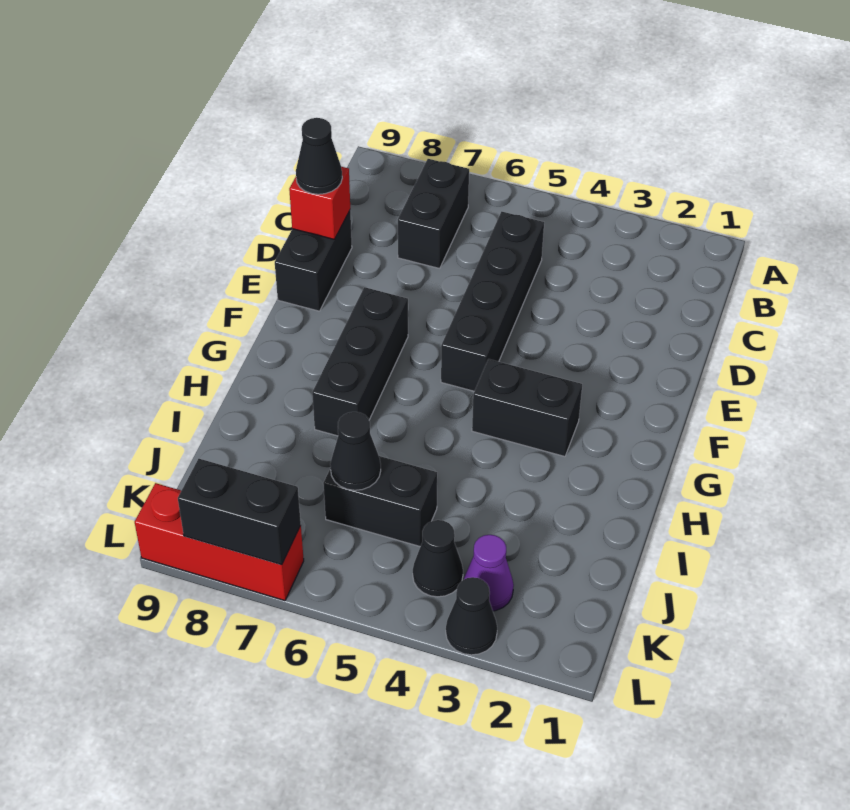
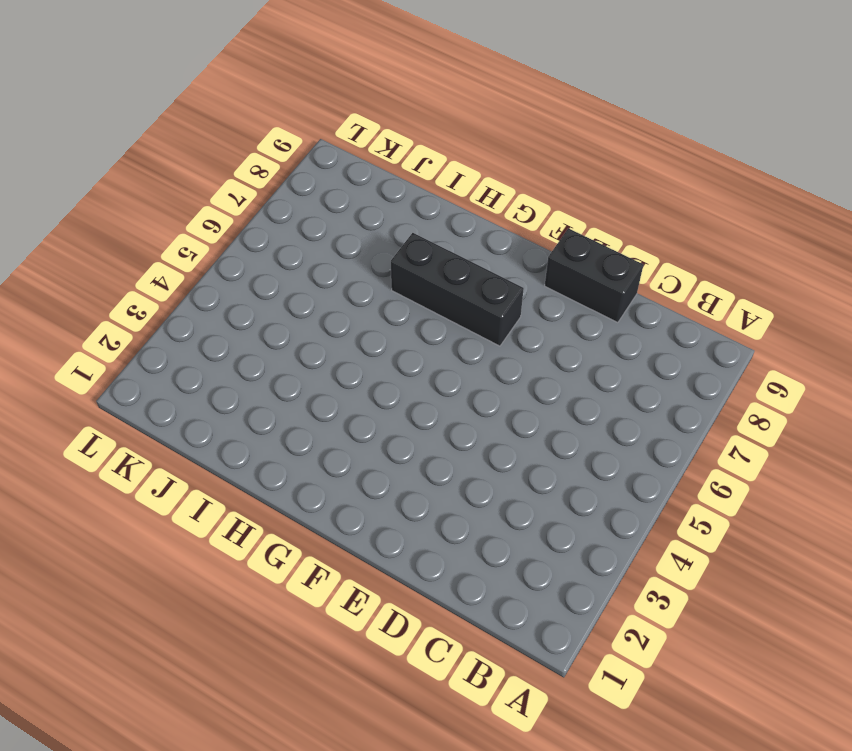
none -> black brick B7:C7 level 1
none -> black brick C5:F5 level 1
none -> black brick G3:G4 level 1

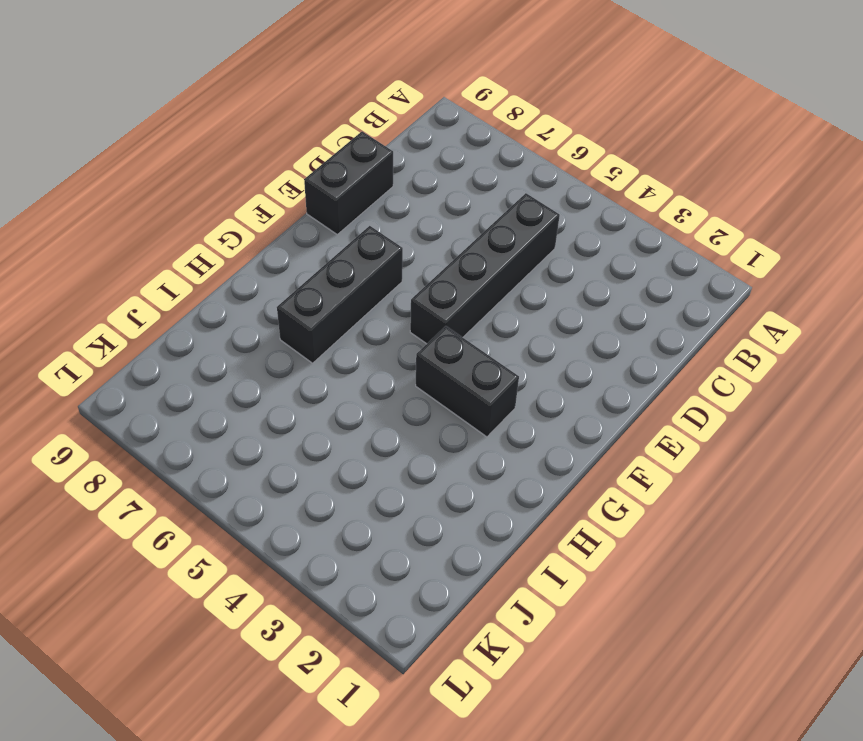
none -> black brick B7:C7 level 1
none -> black brick J5:J6 level 1
none -> purple cone K3 level 1

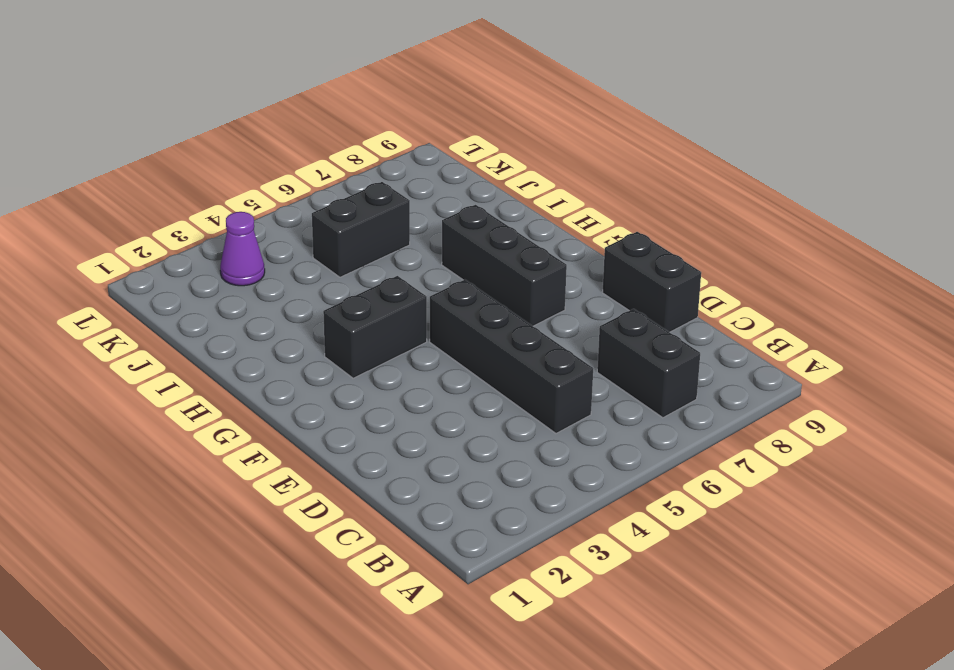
none -> black cone K4 level 1
none -> black cone L3 level 1
none -> red brick L7:L9 level 1

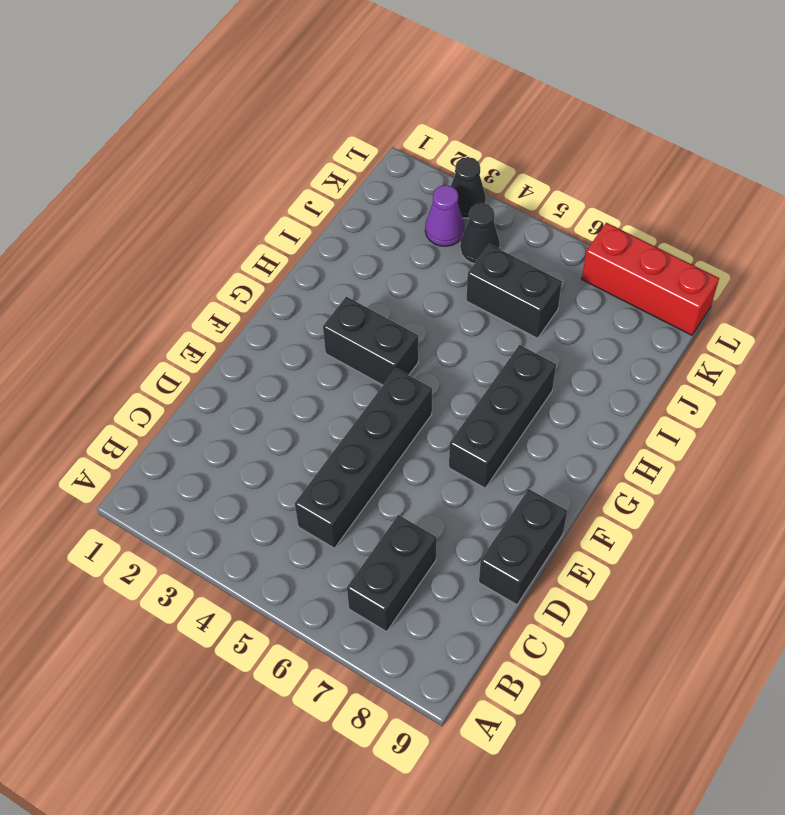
none -> red brick D9 level 2
none -> black cone J6 level 2
none -> black brick L7:L8 level 2

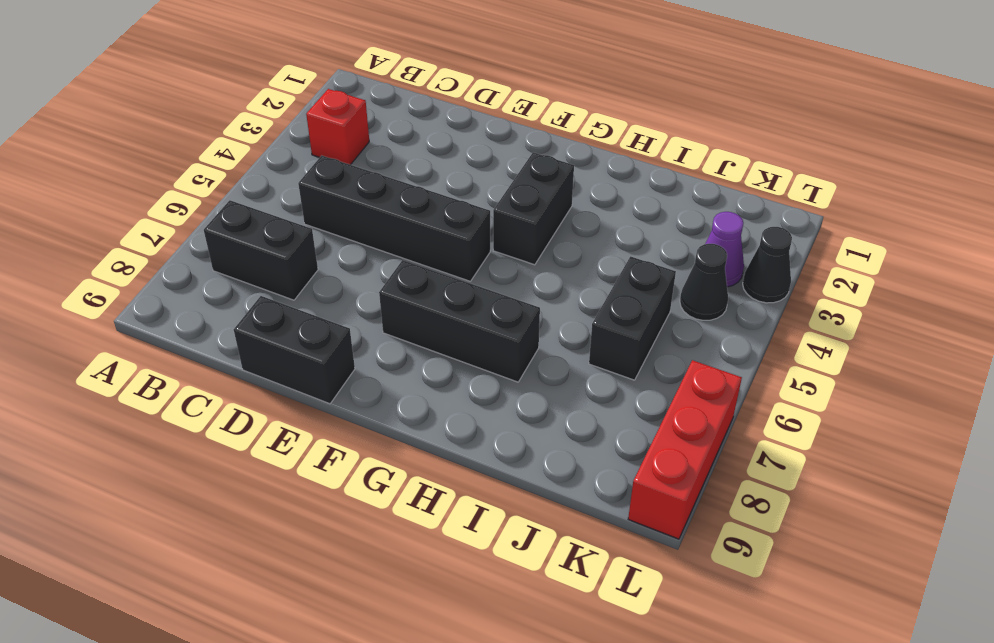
red brick B3 level 1 -> red brick D9 level 2
none -> black cone J6 level 2
none -> black brick L7:L8 level 2
none -> black cone D9 level 3

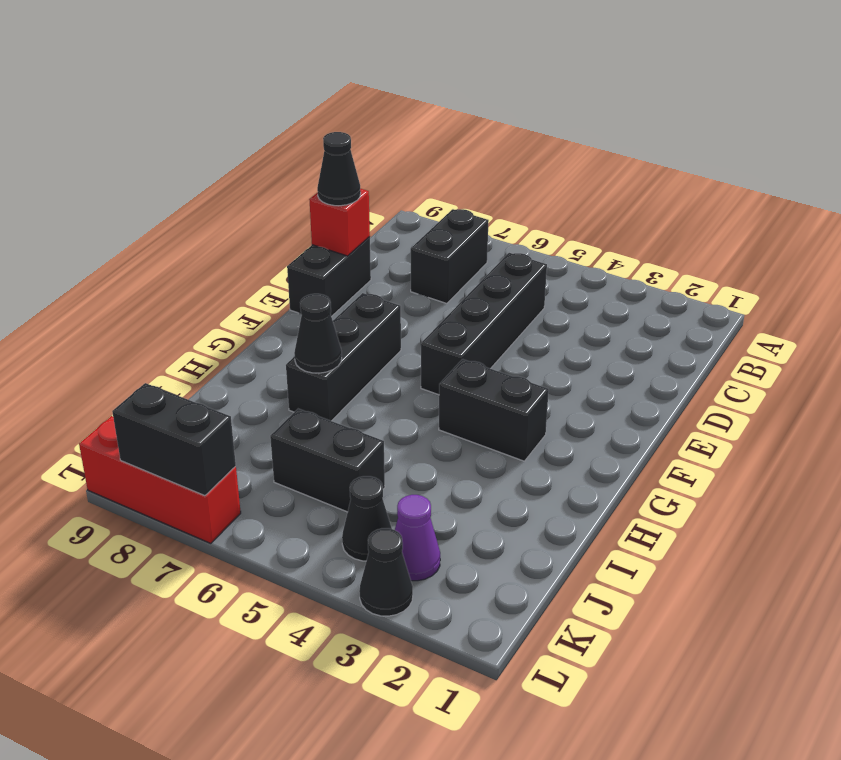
black cone H7 level 2 -> black cone J6 level 2

